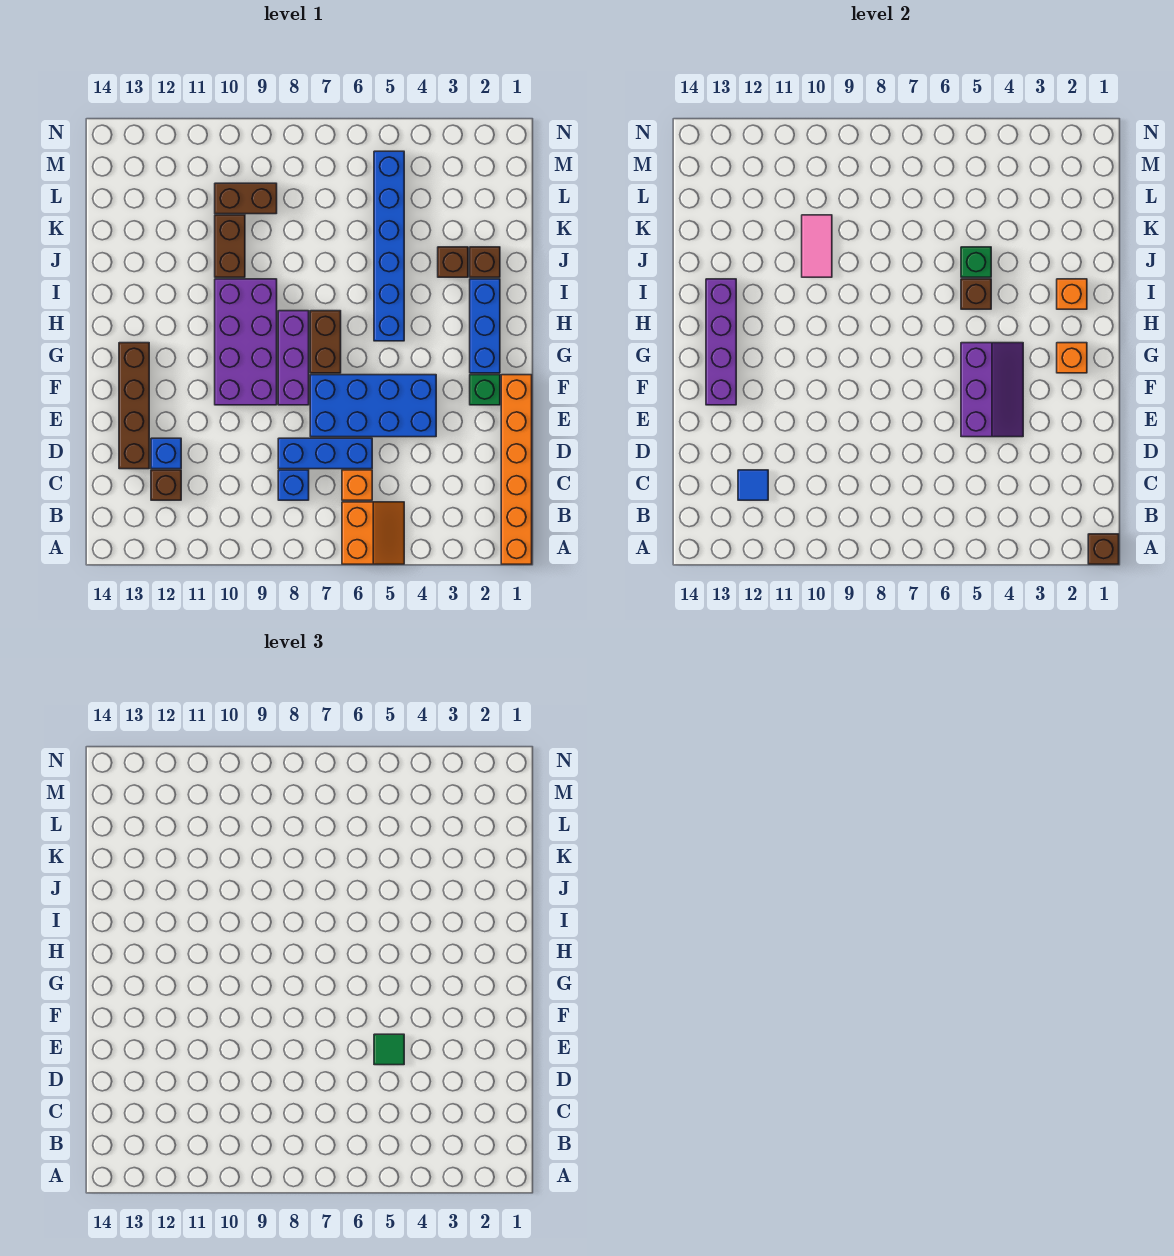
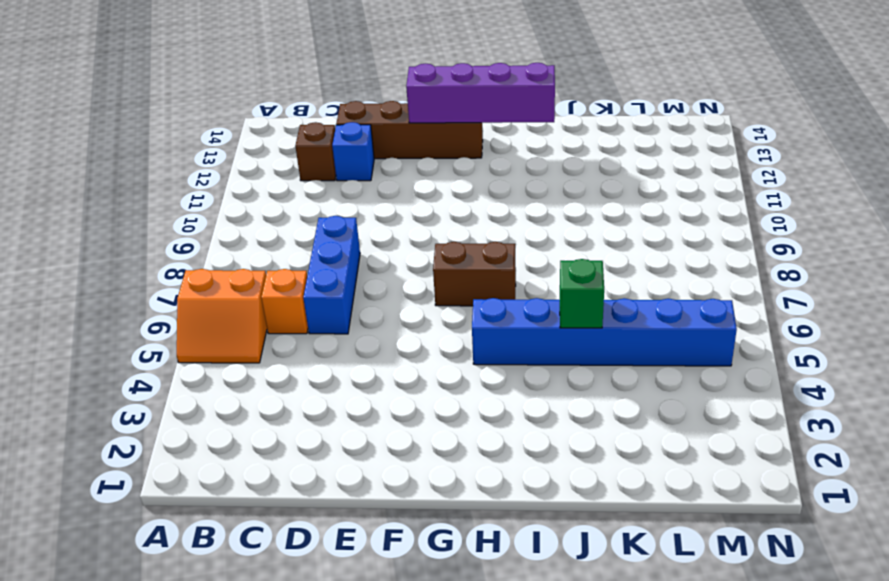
none -> orange brick A1:F1 level 1
none -> blue brick C8 level 1
none -> blue brick E4:F7 level 1

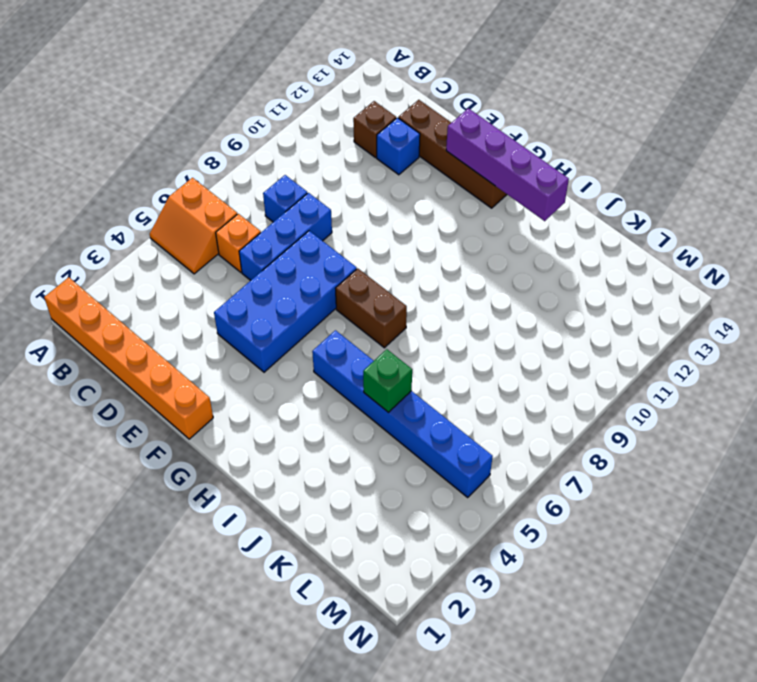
none -> green brick F2 level 1
none -> purple brick F8:H8 level 1
none -> purple brick F9:I10 level 1

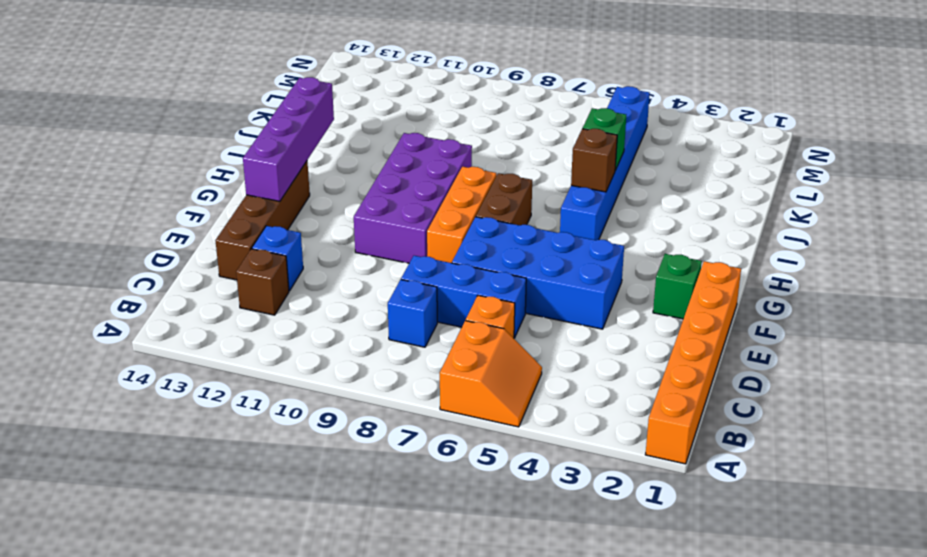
orange brick F8:H8 level 1 -> purple brick F8:H8 level 1
none -> blue brick G2:I2 level 1
none -> brown brick J2 level 1
none -> brown brick J3 level 1

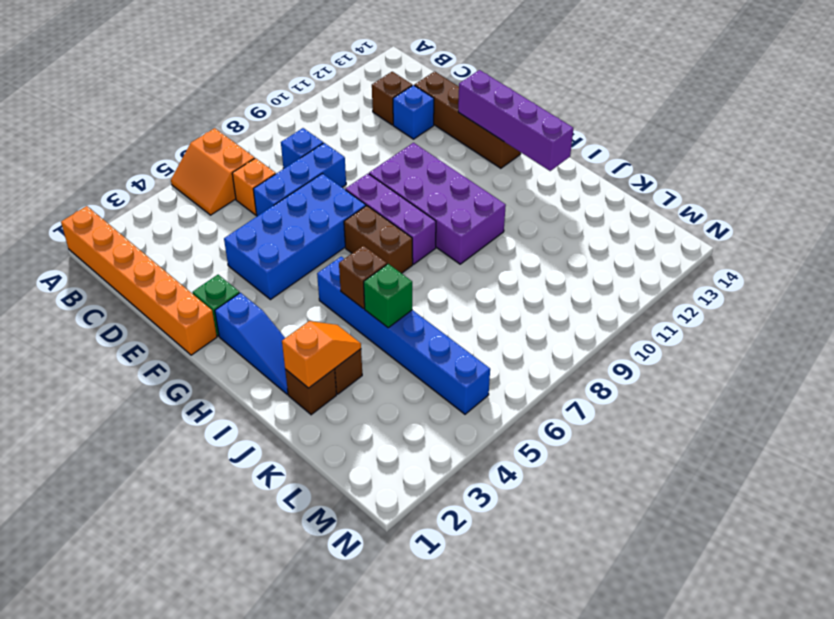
blue slope G2:I2 level 1 top G -> blue brick G2:I2 level 1
orange slope J2:J3 level 2 top 2 -> none
none -> brown brick J10:K10 level 1
none -> brown brick L9:L10 level 1
none -> brown brick A1 level 2

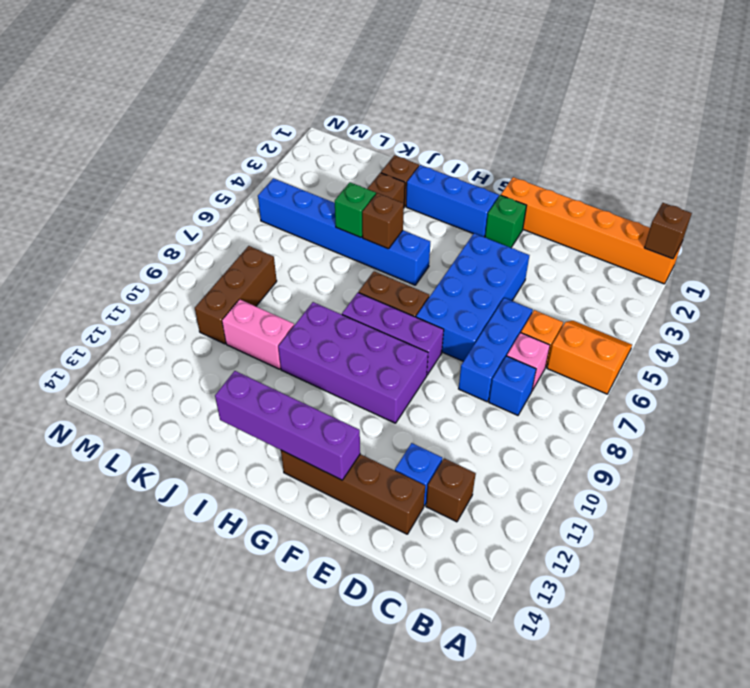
pink brick C7 level 1 -> none
pink brick J10:K10 level 1 -> brown brick J10:K10 level 1
brown brick L8:L10 level 1 -> brown brick L9:L10 level 1
none -> blue tile C12 level 2
none -> purple slope E4:G5 level 2 top 5
none -> orange brick G2 level 2

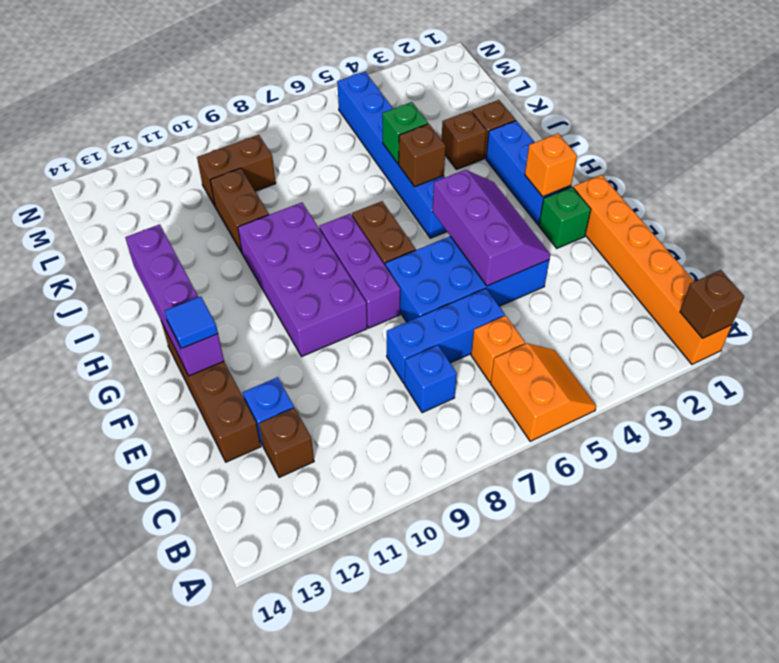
blue tile F13 level 3 -> blue tile C12 level 2
none -> orange brick I2 level 2
none -> pink tile J10:K10 level 2
none -> green tile E5 level 3

